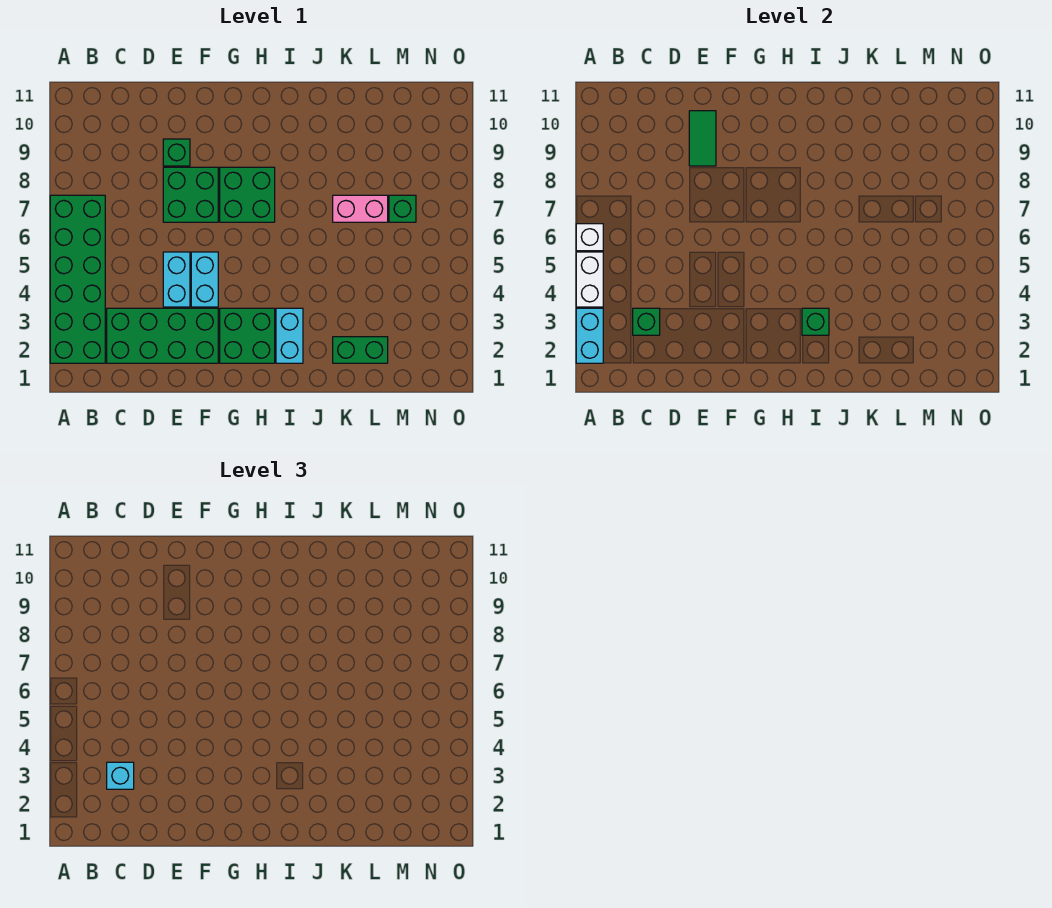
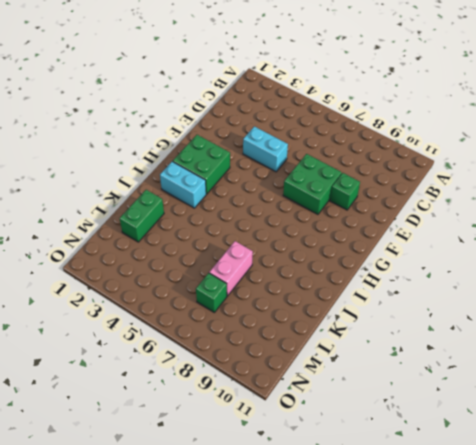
none -> green brick A2:B7 level 1
none -> green brick C2:F3 level 1
none -> cyan brick F4:F5 level 1

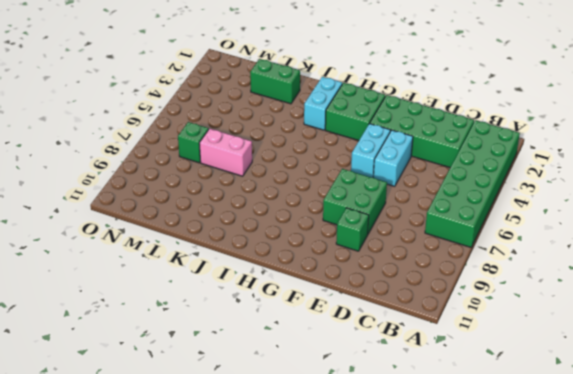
none -> green brick G7:H8 level 1
none -> cyan brick A2:A3 level 2
none -> white brick A4:A5 level 2

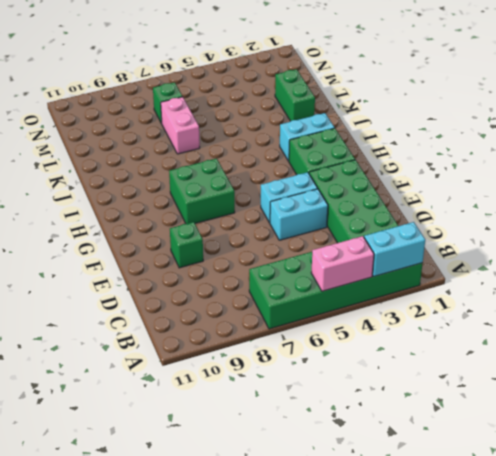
pink brick A4:A5 level 2 -> white brick A4:A5 level 2
none -> green brick E7:F8 level 1
none -> white brick A6 level 2
none -> green brick C3 level 2

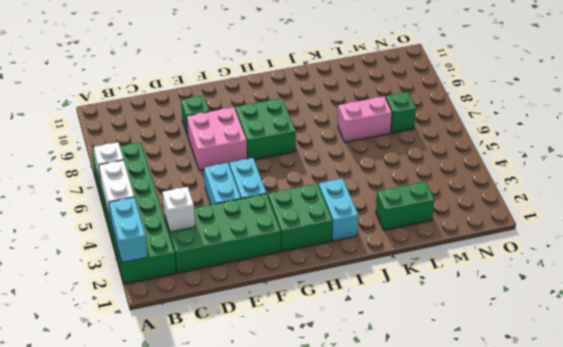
white brick C3 level 2 -> green brick C3 level 2
pink brick E7:F8 level 1 -> green brick E7:F8 level 1
none -> green tile E9:E10 level 2
none -> green brick I3 level 2
none -> cyan brick C3 level 3

